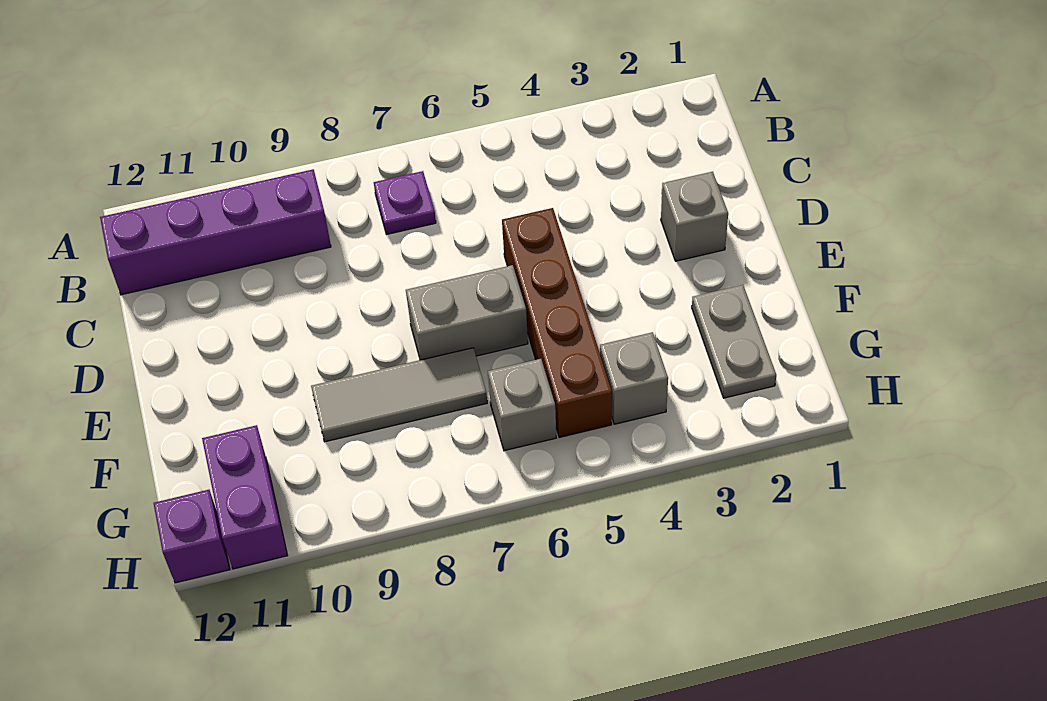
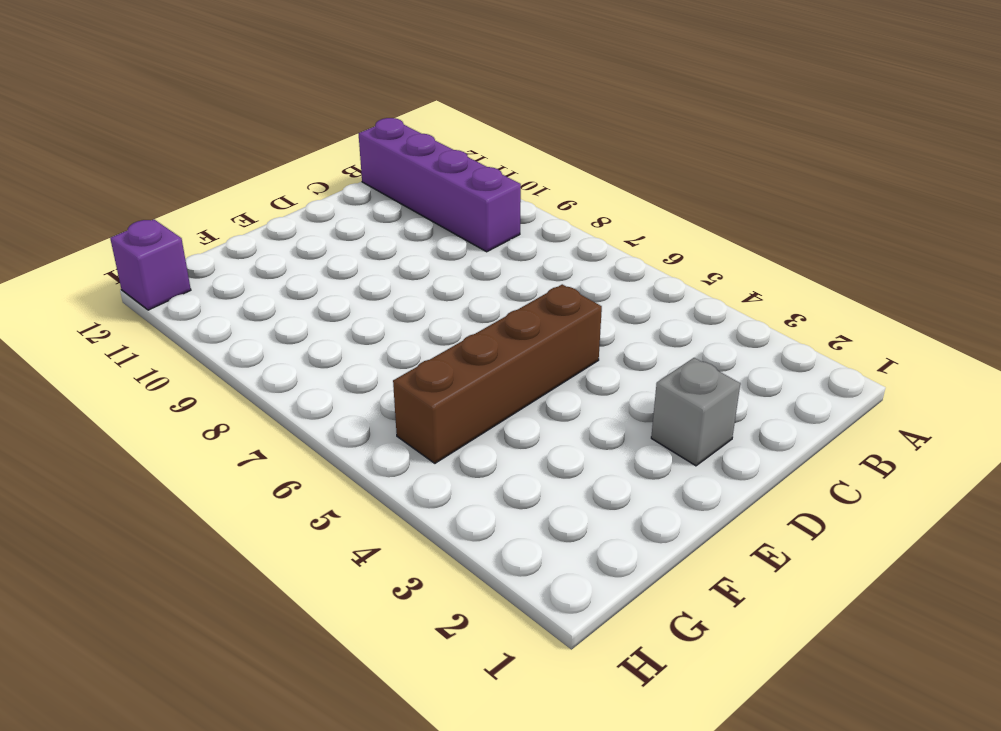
none -> purple plate B7 level 1
none -> grey brick E6:E7 level 1

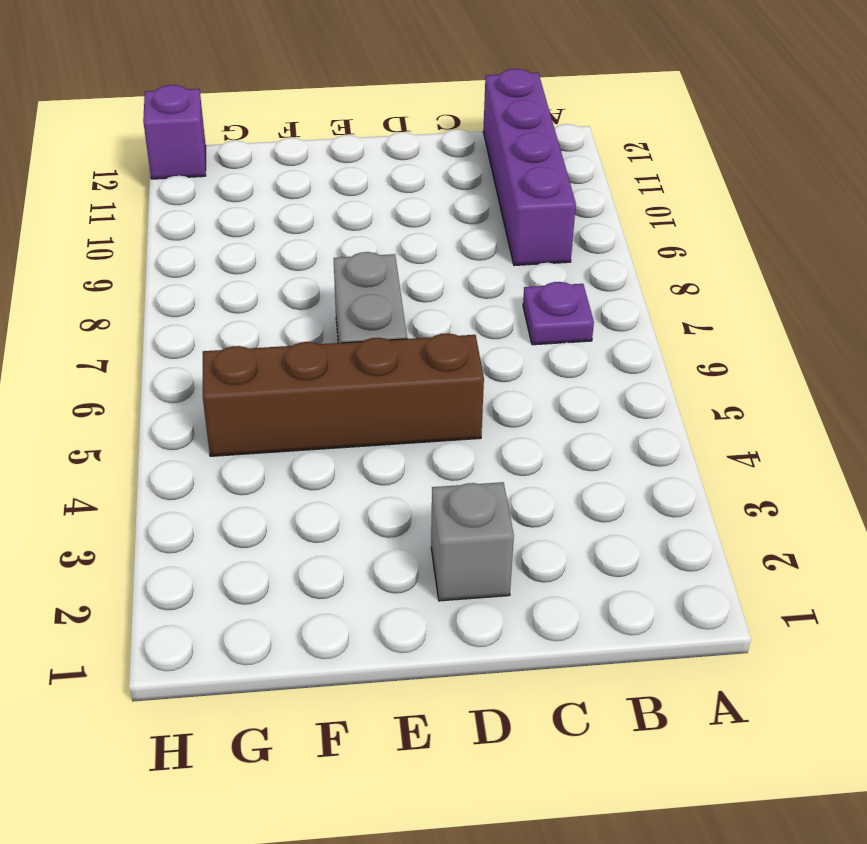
none -> grey plate F2:G2 level 1
none -> grey tile F7:F9 level 1

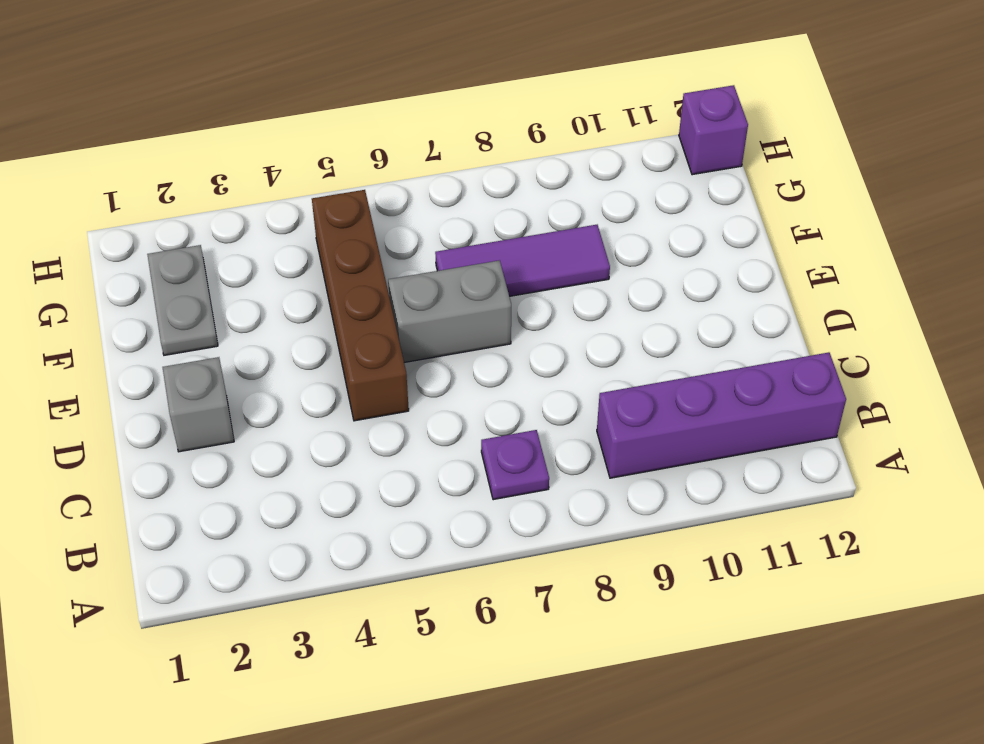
purple tile F7:F9 level 1 -> grey tile F7:F9 level 1
none -> grey brick G4 level 1
none -> grey brick G6 level 1

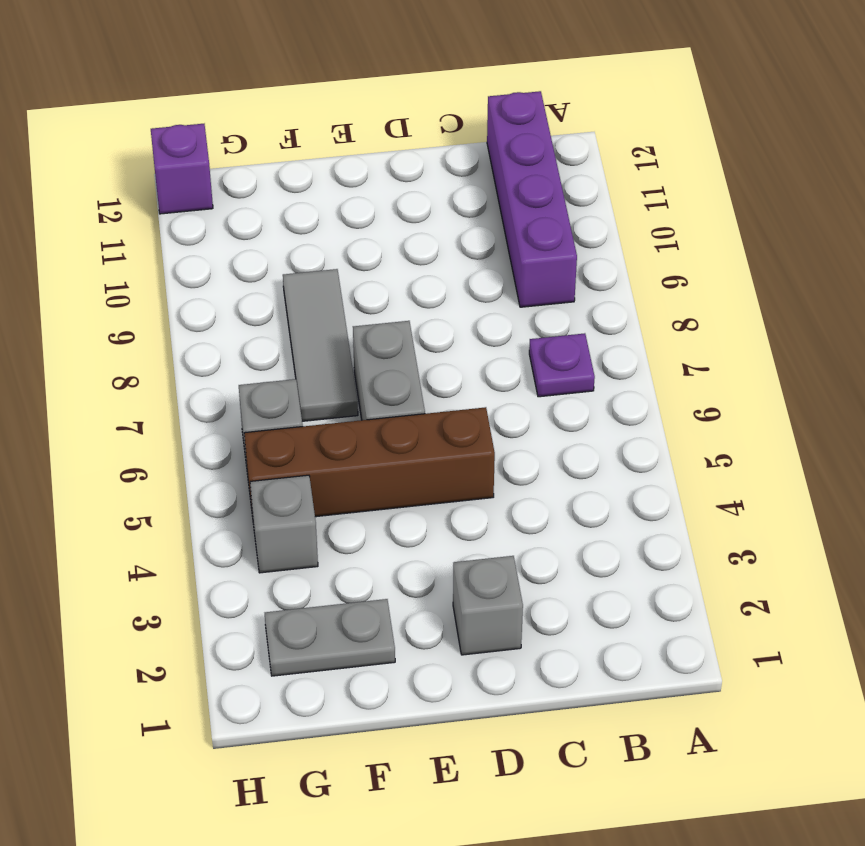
none -> purple brick G11:H11 level 1

